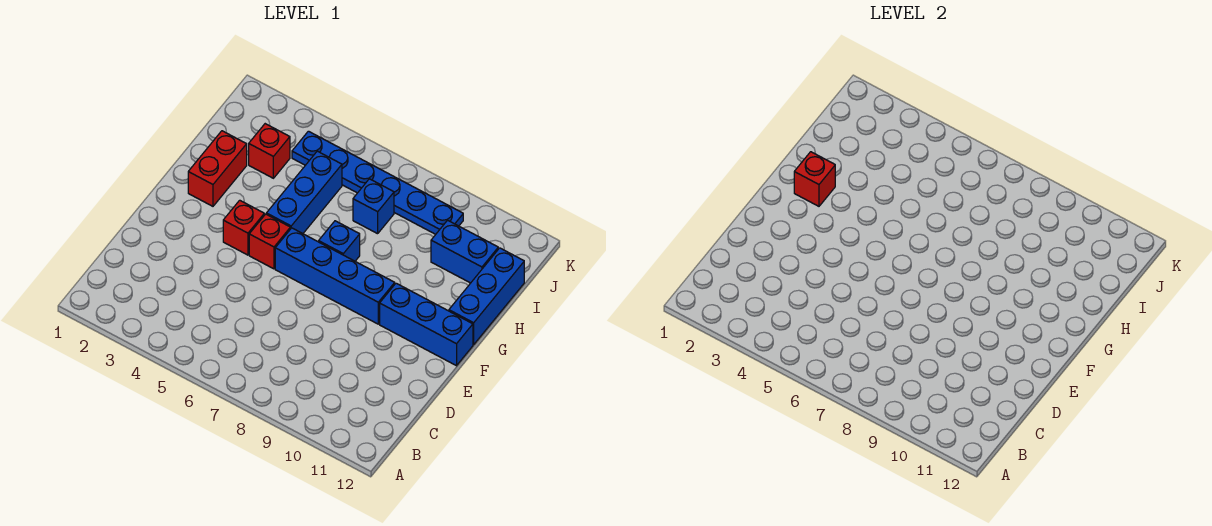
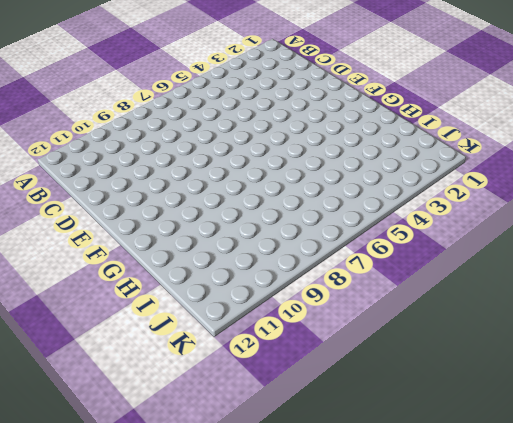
none -> red brick F4 level 1
none -> red brick F5 level 1
none -> blue brick F6:F9 level 1

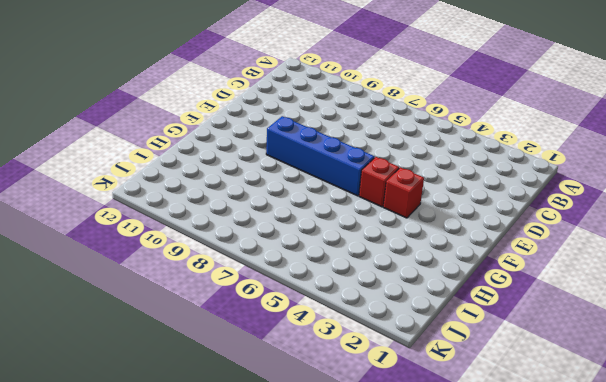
none -> blue brick F10:F12 level 1
none -> red brick G2:H2 level 1
none -> blue brick G5:I5 level 1

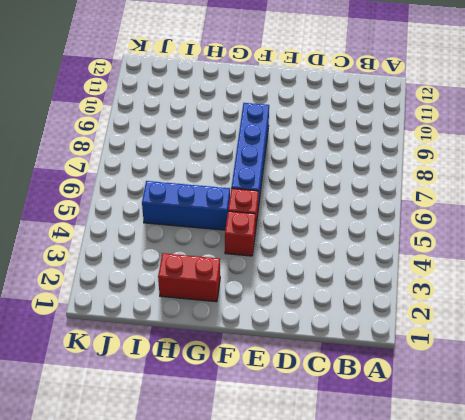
none -> blue brick F10:F12 level 1
none -> blue brick G7 level 1
none -> blue brick G12:I12 level 1

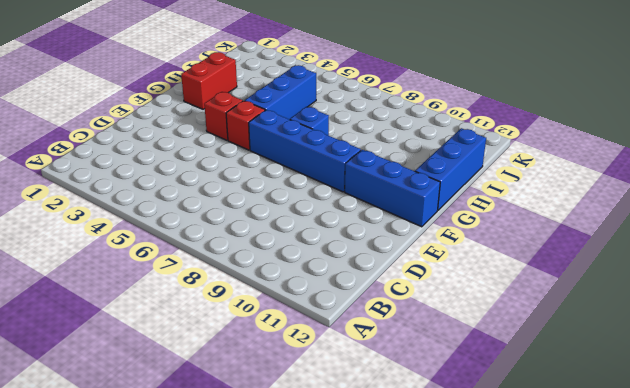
none -> red brick I3 level 1
none -> blue brick I7 level 1
none -> blue brick I10:I11 level 1

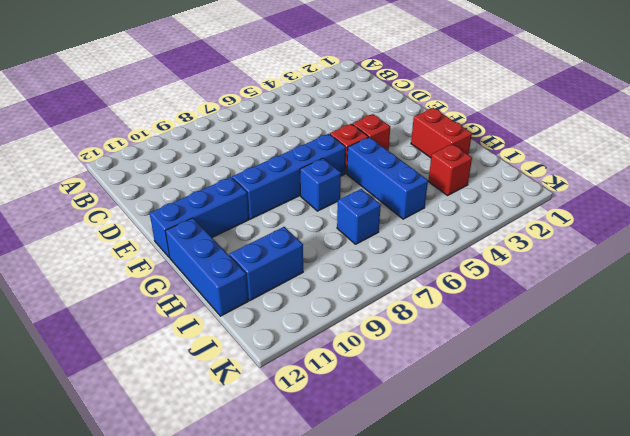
none -> blue plate J4:J9 level 1
none -> red brick G2 level 2

